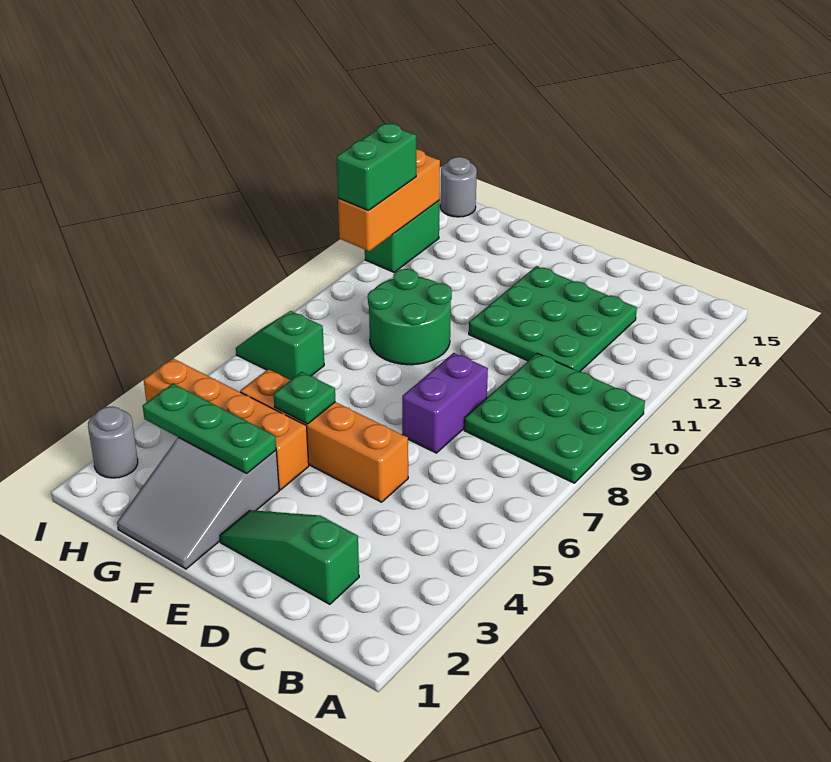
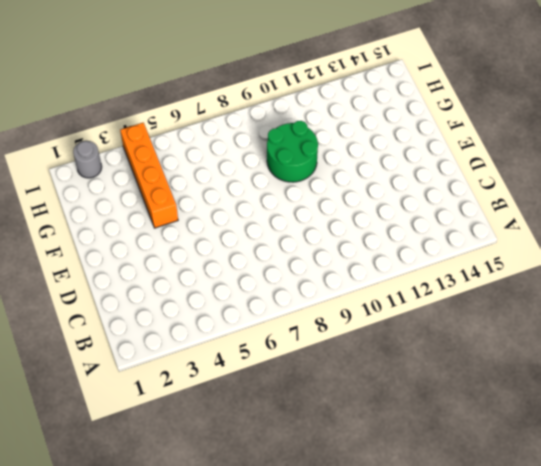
none -> green plate A8:C10 level 1
none -> green slope C2:E2 level 1 top C
none -> green plate C11:E13 level 1

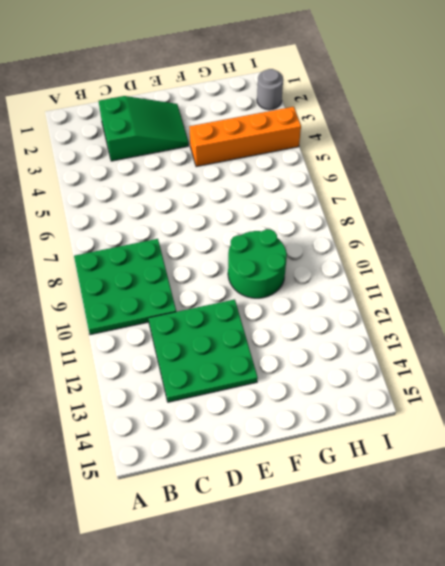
green slope C2:E3 level 1 top C -> green slope C2:E2 level 1 top C
none -> orange brick D5:G5 level 1
none -> purple brick D7:D8 level 1
none -> grey slope F1:G3 level 1 top 3

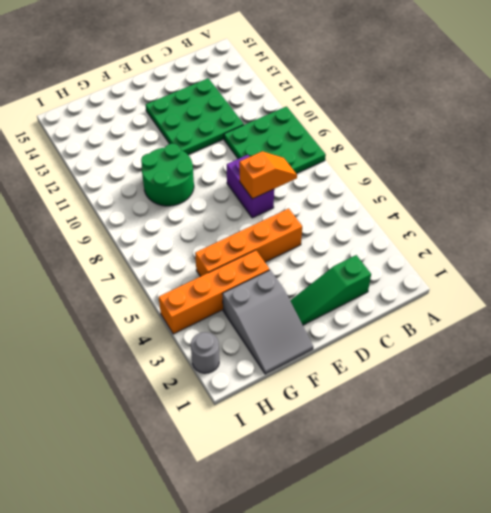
orange slope C7:D7 level 2 top D -> none
none -> green slope H7:I7 level 1 top H
none -> green brick I12:I13 level 1
none -> grey round brick I15 level 1

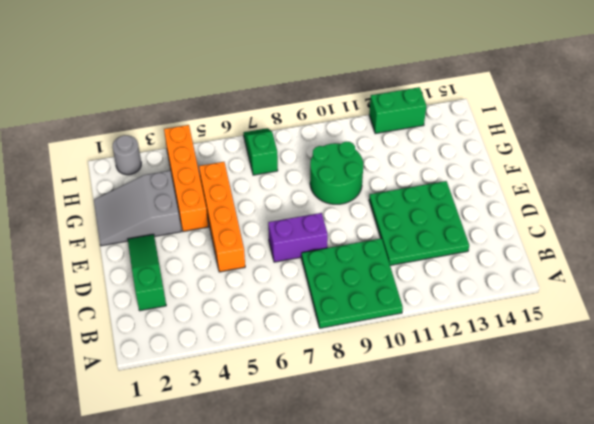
none -> grey round brick I15 level 1
none -> green plate F3:H3 level 2
none -> green plate F5 level 2

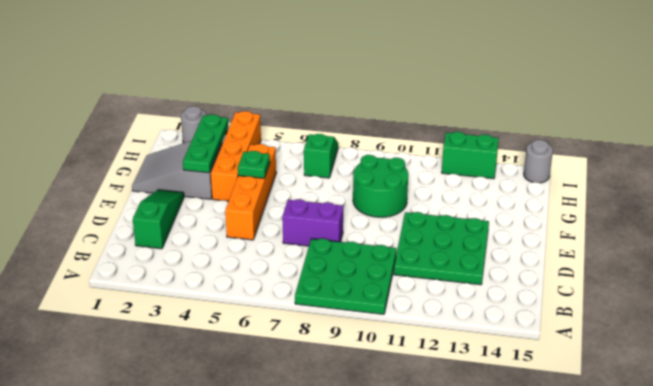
none -> orange brick I11:I13 level 2
none -> green brick I11:I12 level 3

